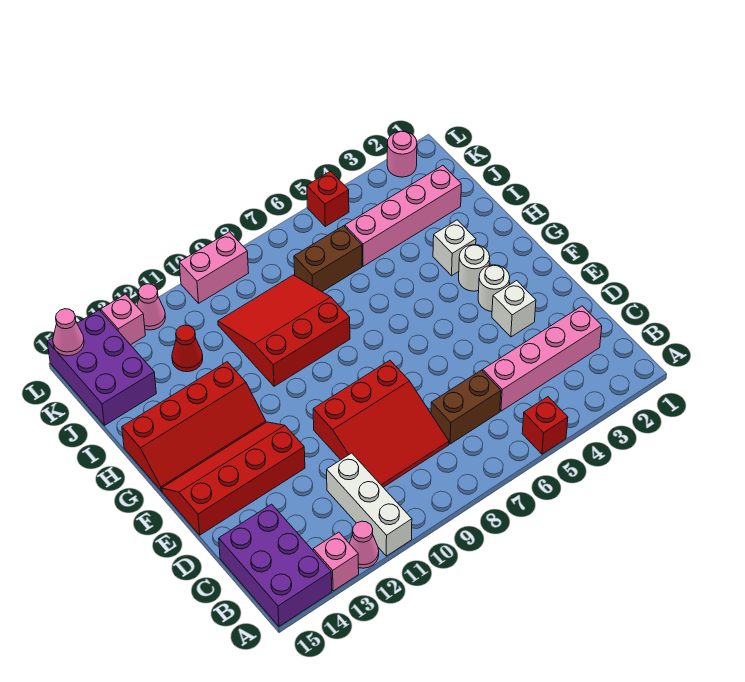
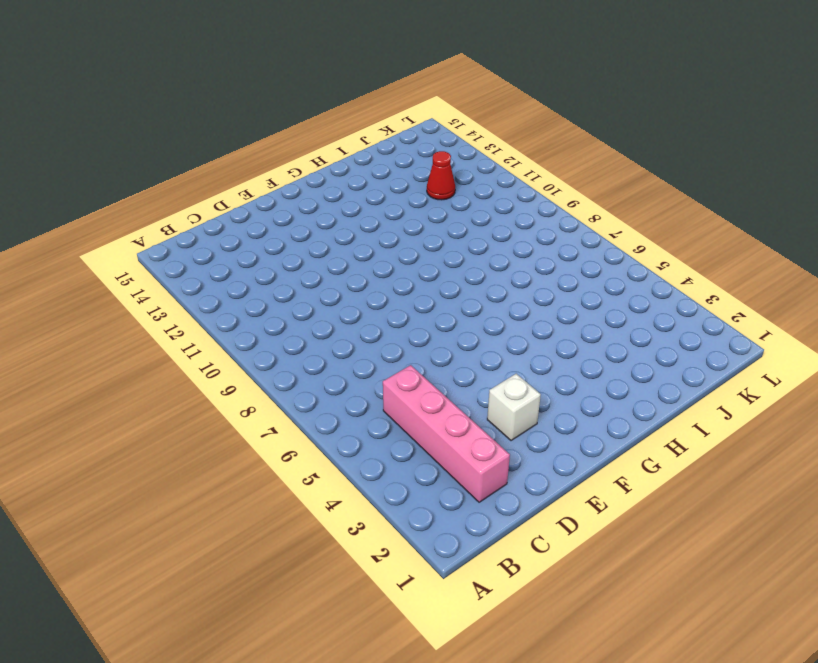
none -> red brick A5 level 1
none -> white brick A11:C11 level 1
none -> pink cone A12 level 1

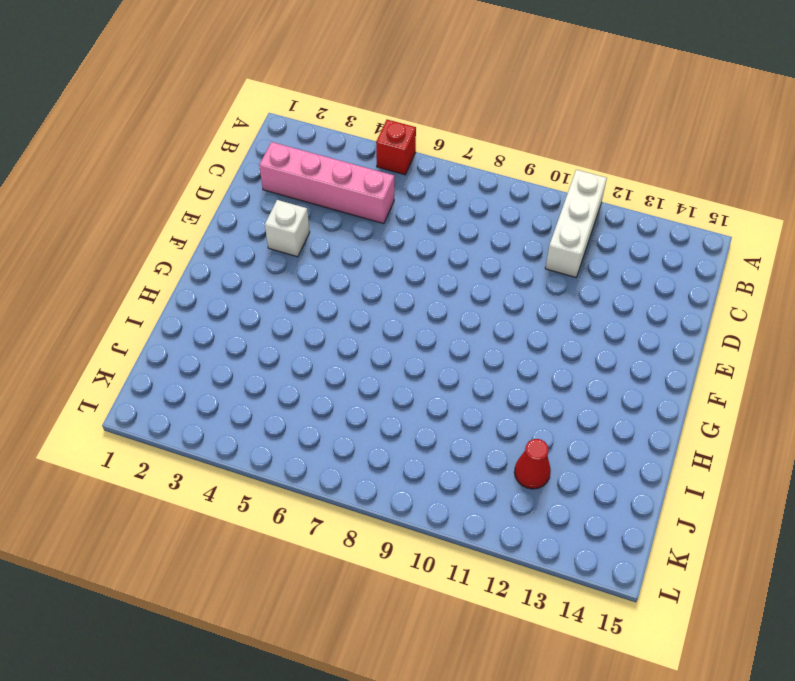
none -> pink cone A12 level 1
none -> pink brick A13 level 1
none -> purple brick A14:C15 level 1

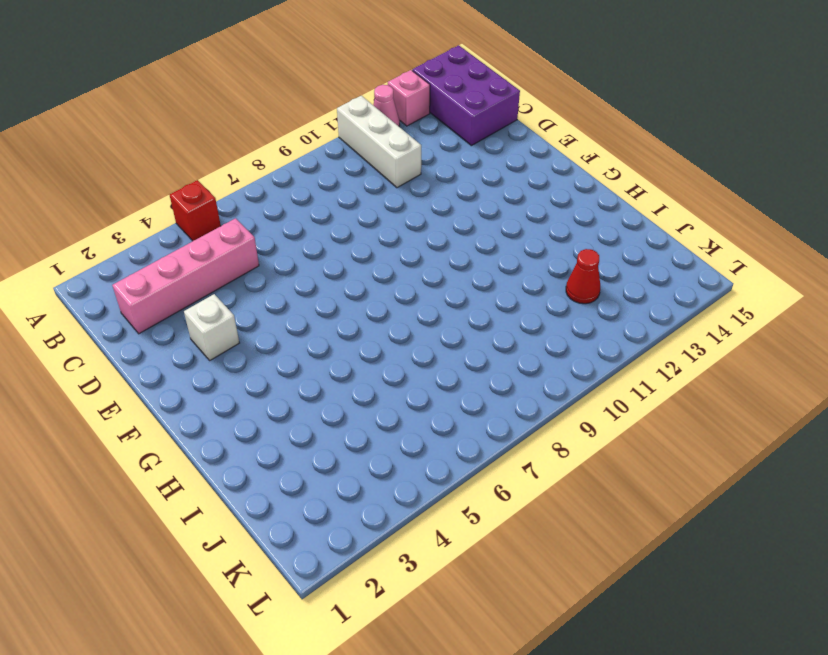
none -> brown brick C6:C7 level 1
none -> red slope C8:E10 level 1 top E
none -> red slope E12:F15 level 1 top E

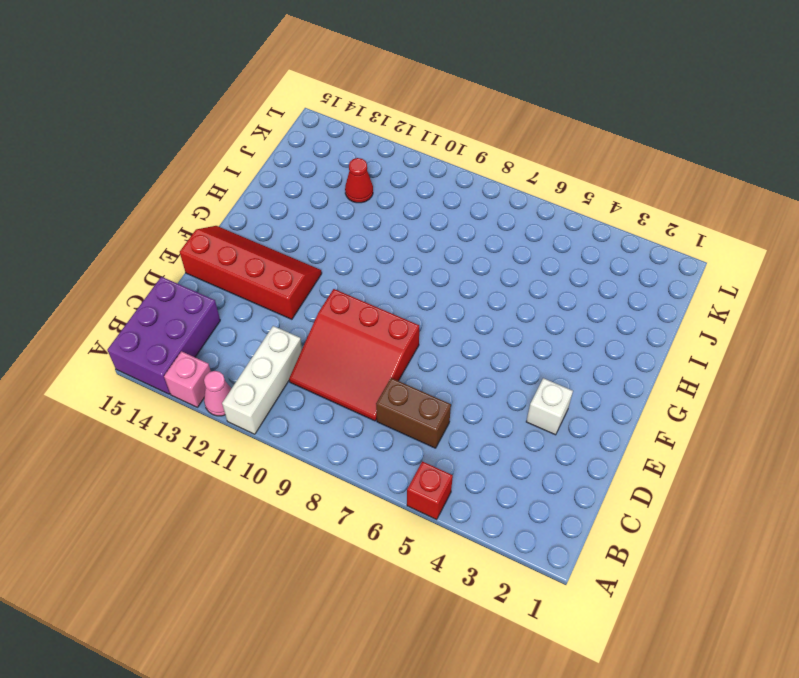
none -> pink brick C2:C5 level 1
none -> white round brick F3 level 1
none -> white round brick G3 level 1

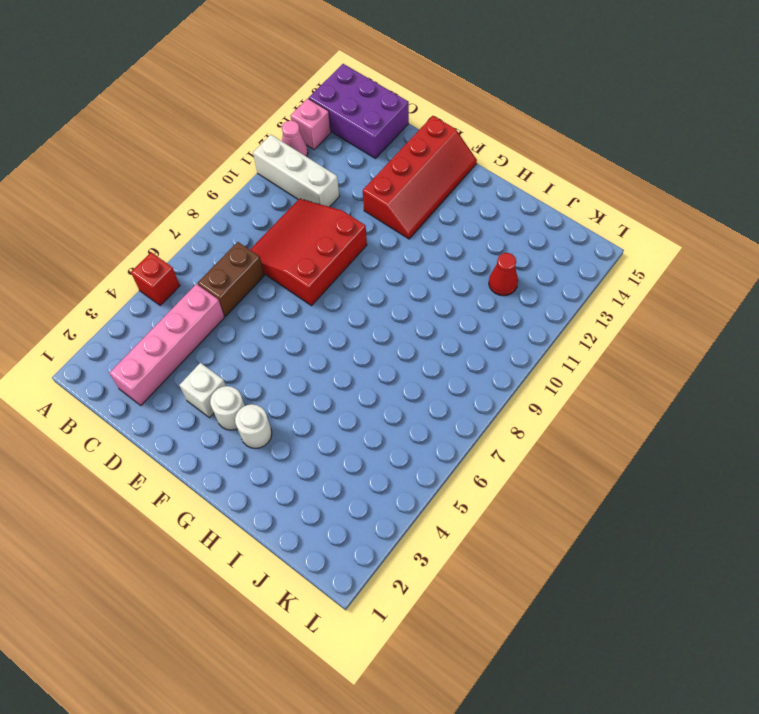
none -> red slope G12:H15 level 1 top H
none -> white brick H3 level 1
none -> red slope H8:J10 level 1 top H

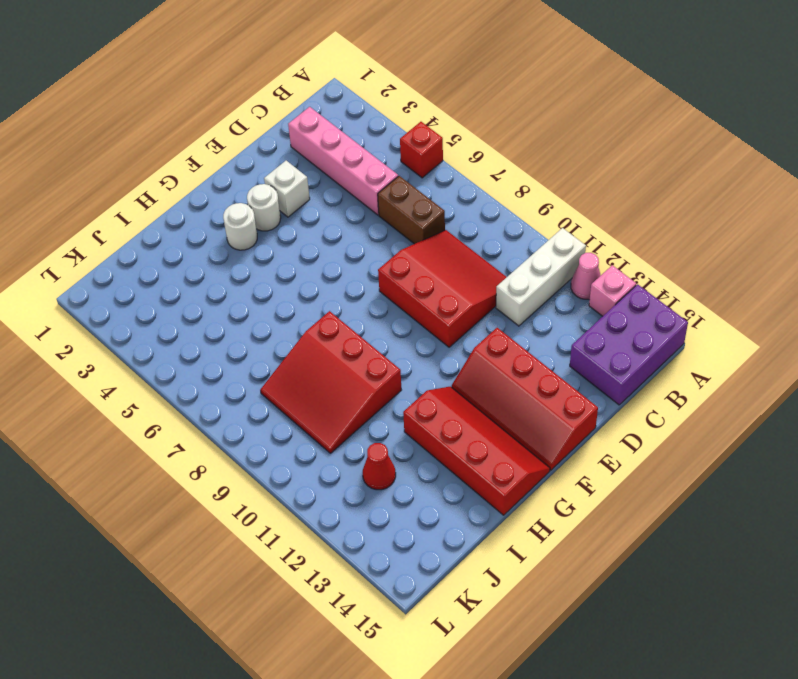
none -> white brick H3 level 1
none -> pink brick J2:J5 level 1
none -> brown brick J6:J7 level 1

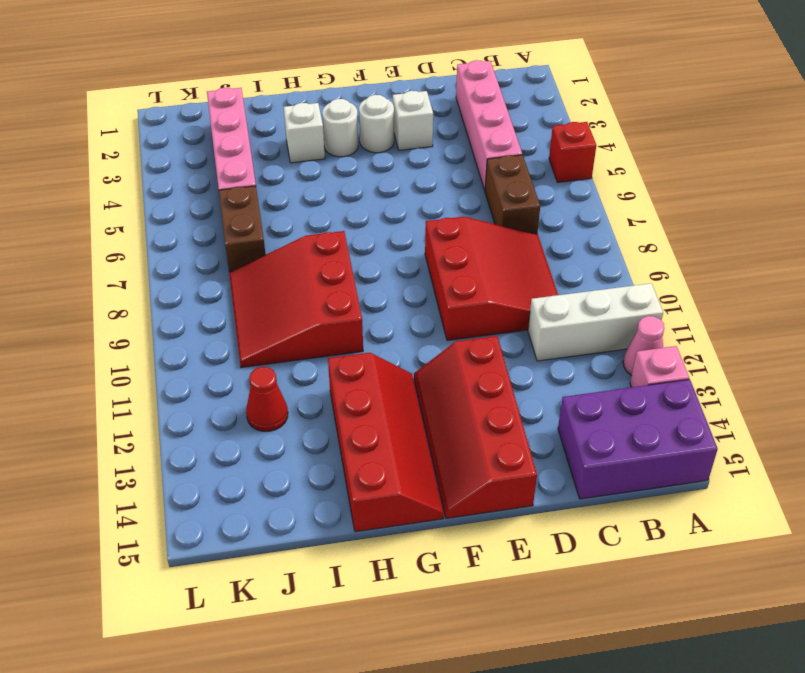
none -> purple brick J14:L15 level 1
none -> pink round brick L2 level 1
none -> red brick L5 level 1

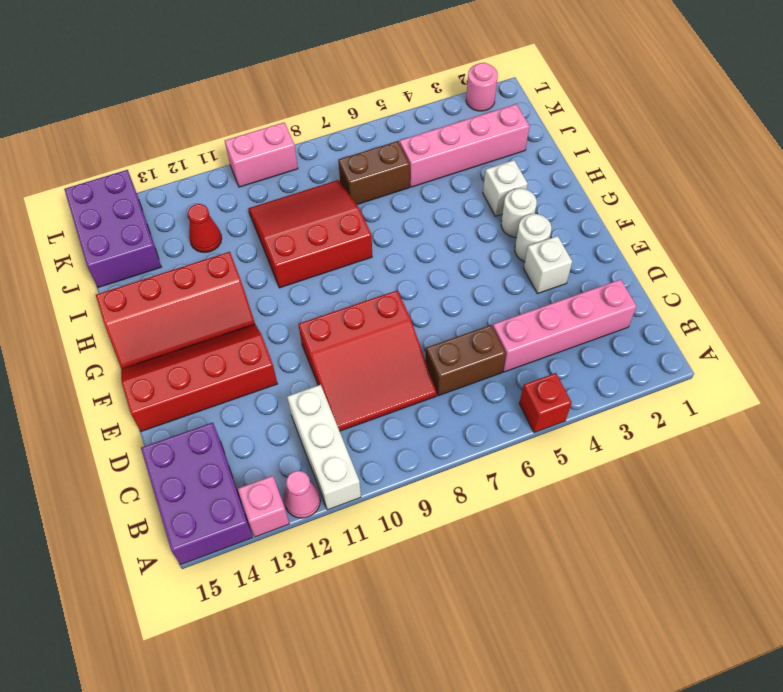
none -> red brick L5 level 1
none -> pink cone L12 level 1
none -> pink brick L13 level 1

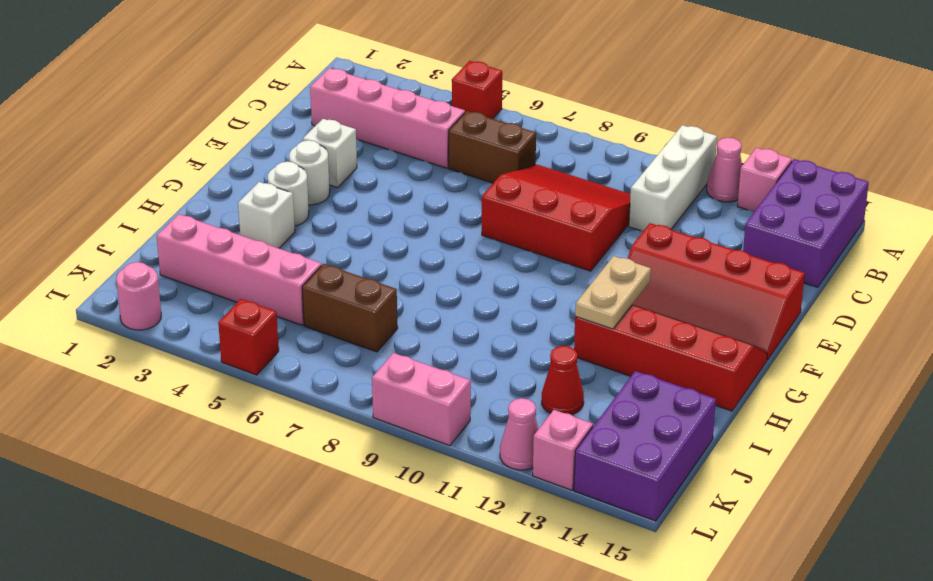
tan plate G12:H12 level 2 -> none
none -> red slope H8:J10 level 1 top H
none -> pink cone L15 level 2

